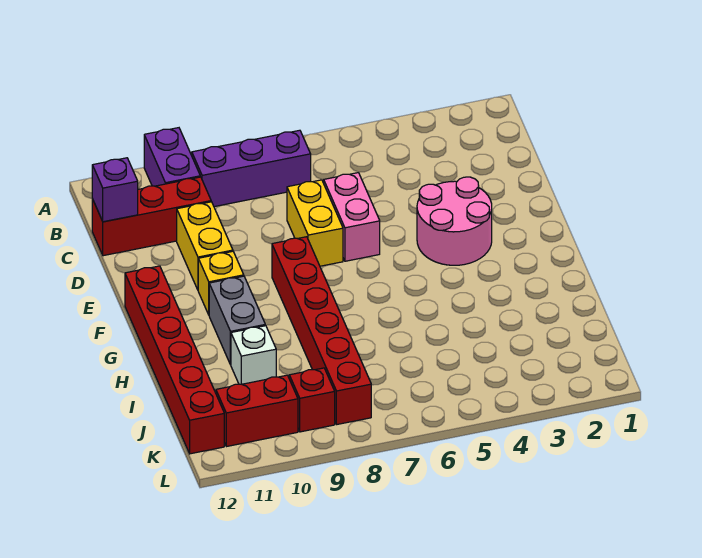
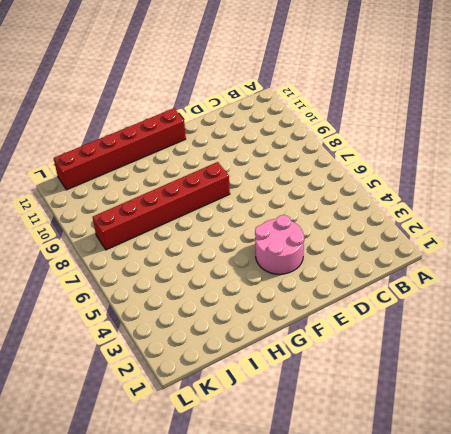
none -> purple brick A10:B10 level 1
none -> purple brick B7:B9 level 1
none -> red brick C10:C12 level 1

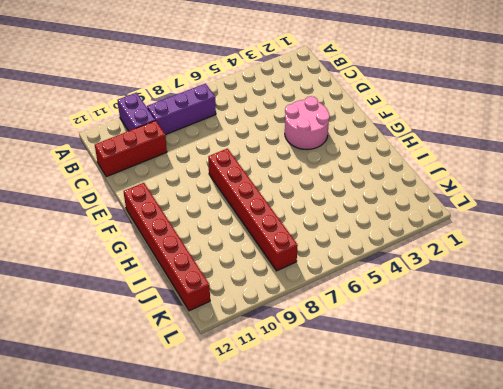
none -> pink brick D6:E6 level 1
none -> yellow brick D7:E7 level 1
none -> yellow brick D10:E10 level 1

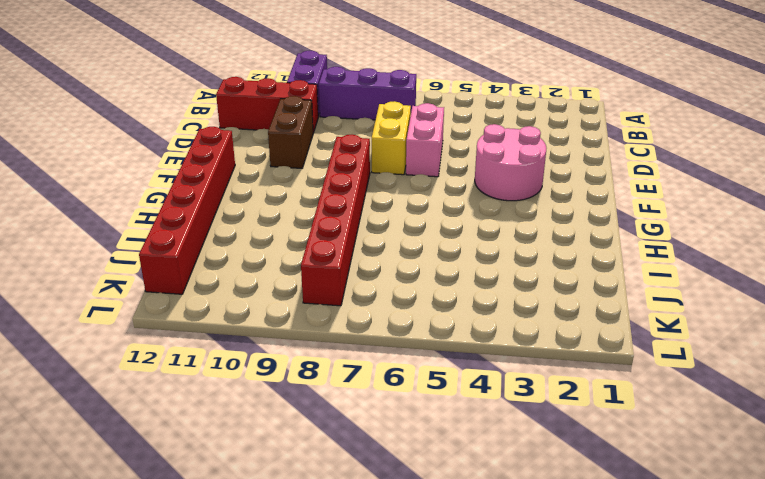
brown brick D10:E10 level 1 -> yellow brick D10:E10 level 1
none -> yellow brick F10 level 1
none -> grey brick G10:H10 level 1
none -> white brick I10 level 1

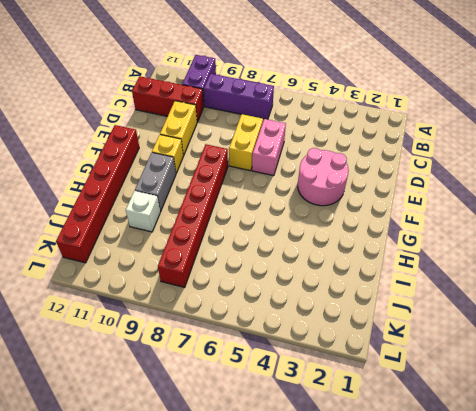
none -> red brick K9 level 1
none -> red brick K10:K11 level 1
none -> purple brick C12 level 2

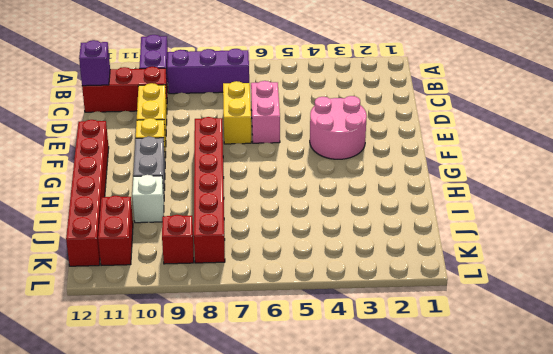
red brick J11:K11 level 1 -> red brick K10:K11 level 1

